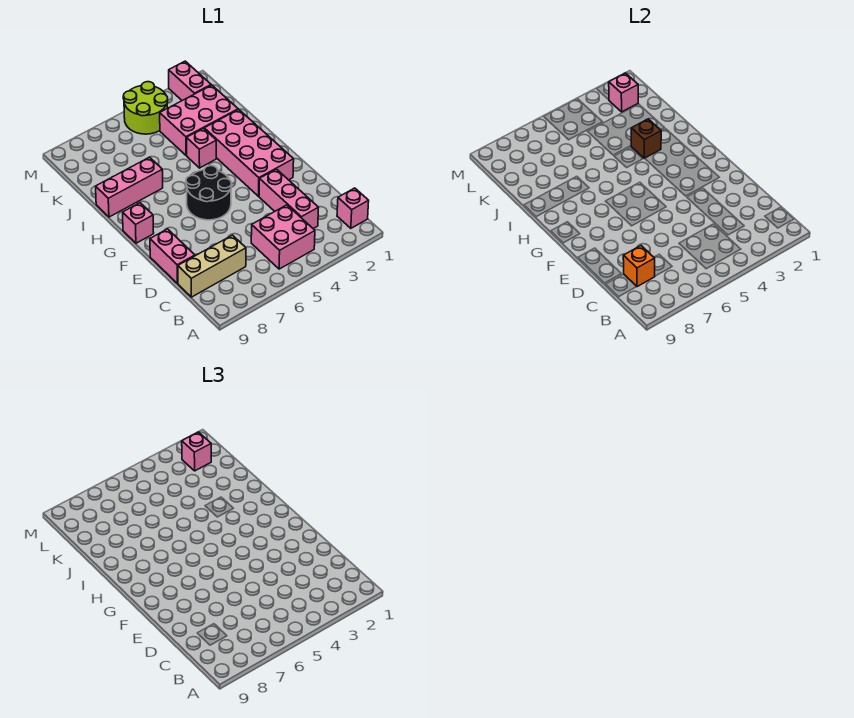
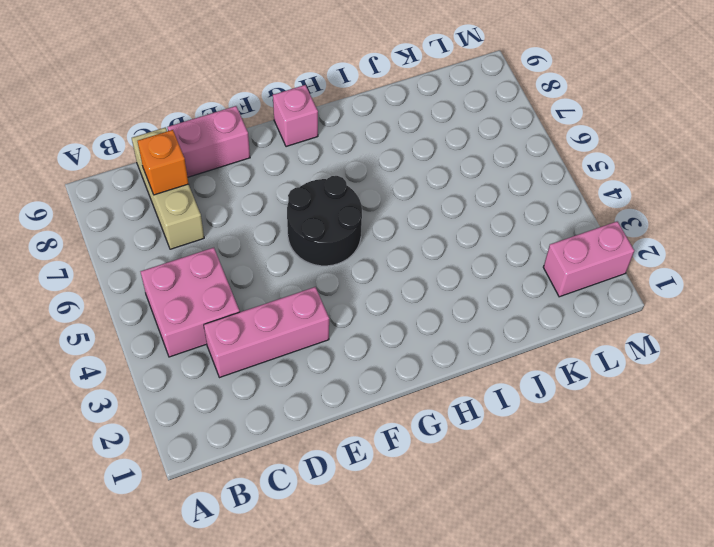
none -> pink brick B1 level 1
none -> pink brick F2:I3 level 1
none -> pink brick I4 level 1

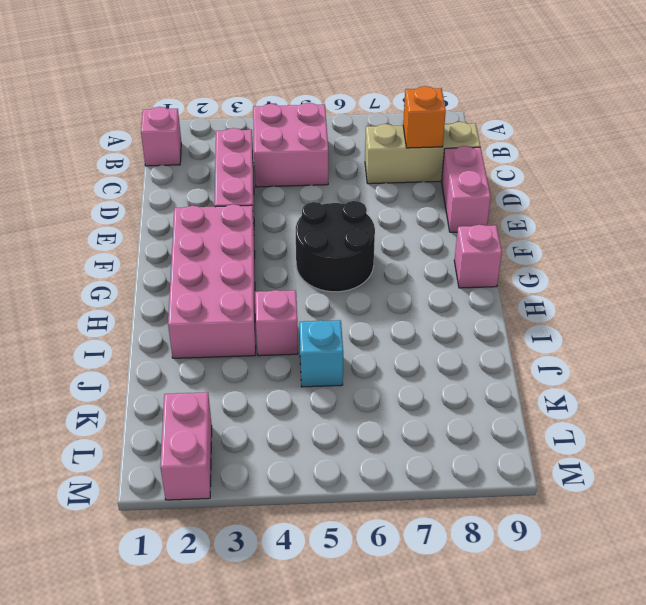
cyan brick J5 level 1 -> none
none -> pink brick I7:I9 level 1
none -> pink brick J2:K4 level 1
none -> lime round brick L4:M5 level 1

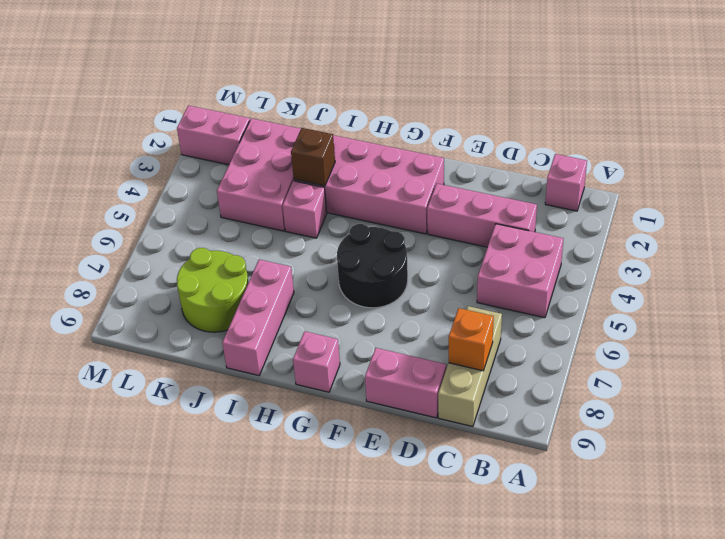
lime round brick J7:K8 level 1 -> lime round brick L4:M5 level 1
none -> pink brick L2 level 2
none -> pink brick L2 level 3

